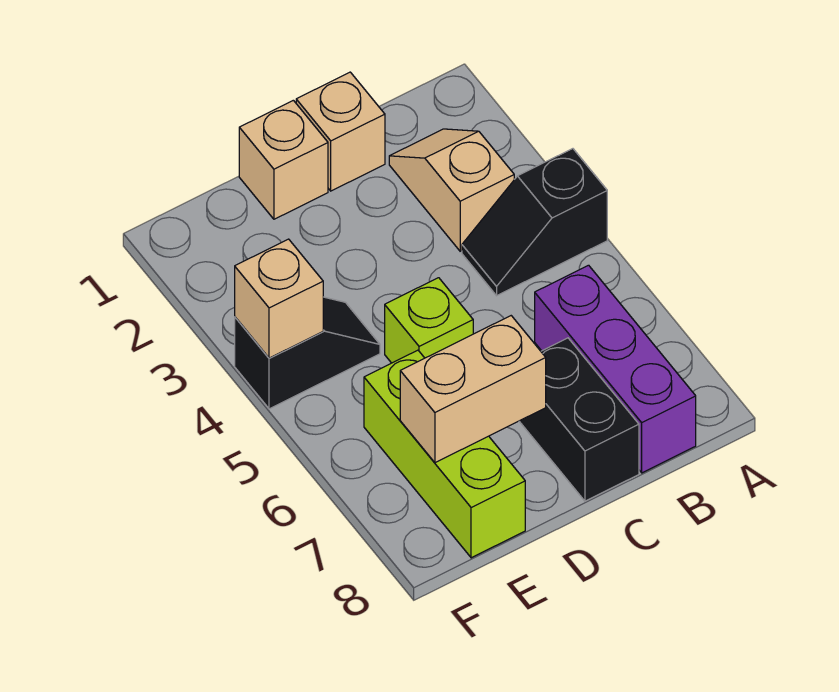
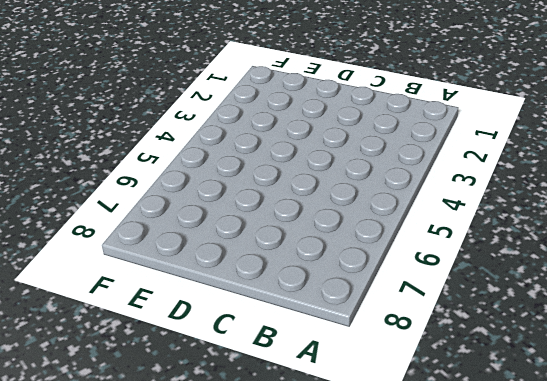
none -> black slope A4:B4 level 1 top A
none -> tan slope B2:B3 level 1 top 3

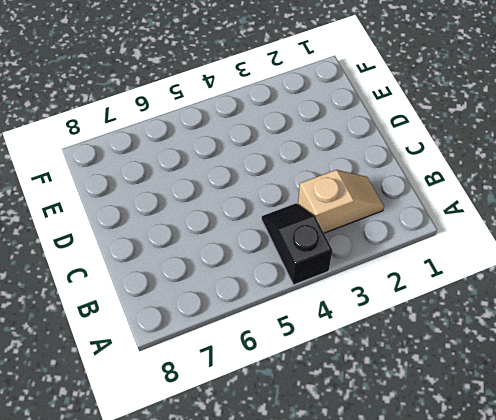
none -> purple brick B6:B8 level 1
none -> tan brick C1 level 1

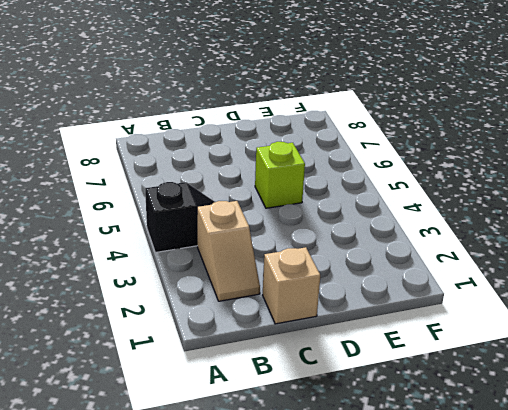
none -> purple brick B6:B8 level 1
none -> black brick C7:C8 level 1

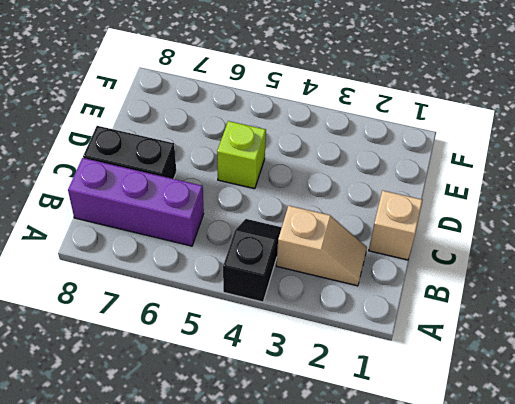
none -> tan brick D1 level 1
none -> black slope E4:F4 level 1 top F

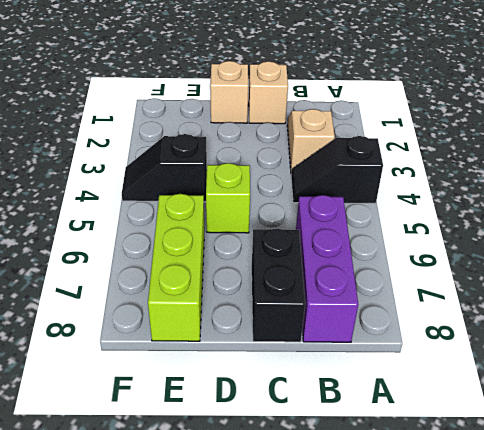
black slope E4:F4 level 1 top E -> black slope E4:F4 level 1 top F
none -> tan brick D7:E7 level 2
none -> tan brick F4 level 2

